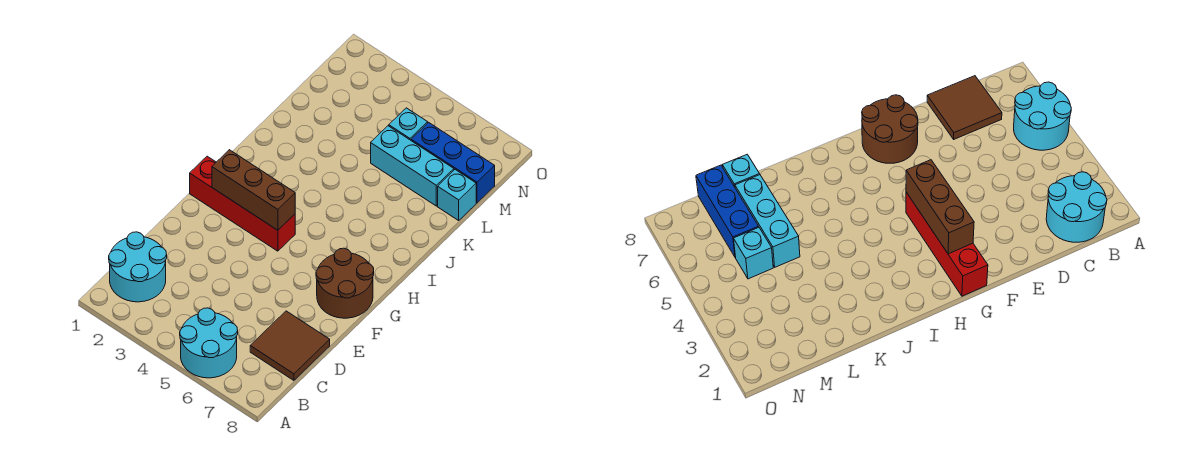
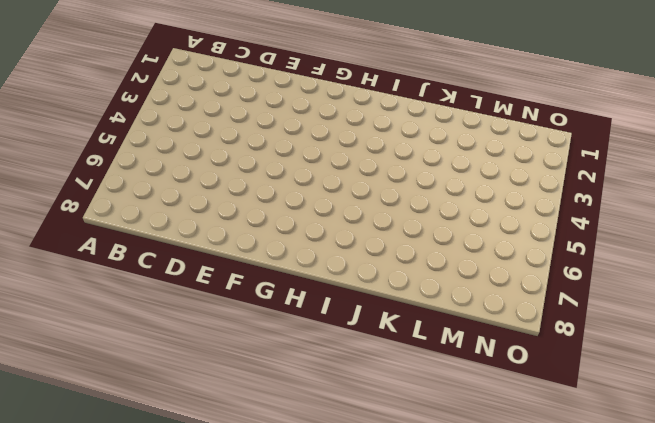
none -> cyan round brick A5:B6 level 1
none -> cyan round brick B1:C2 level 1

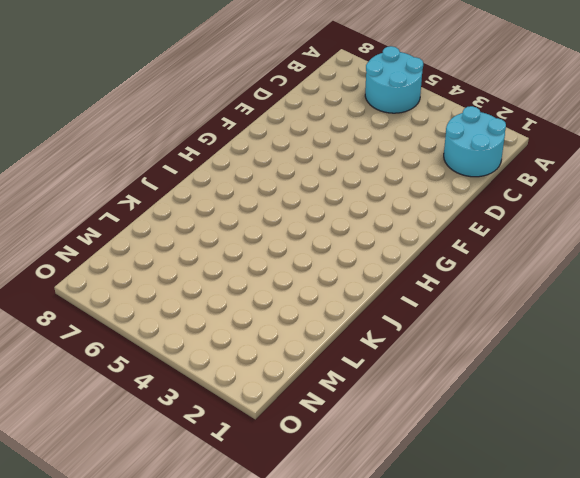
none -> brown tile C7:D8 level 1
none -> brown round brick F7:G8 level 1

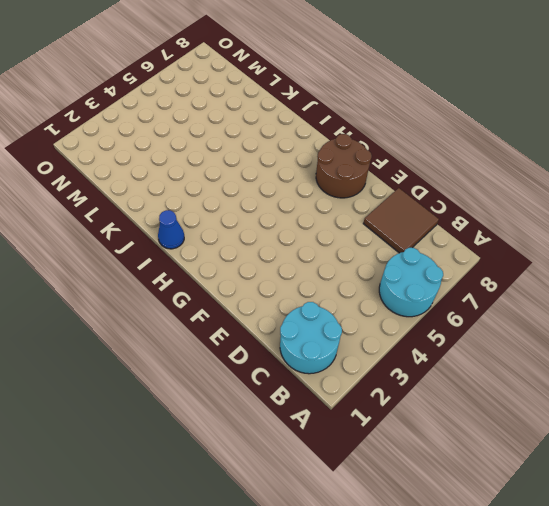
blue cone I1 level 1 -> none
none -> red brick G1:G4 level 1
none -> cyan brick L5:L7 level 1

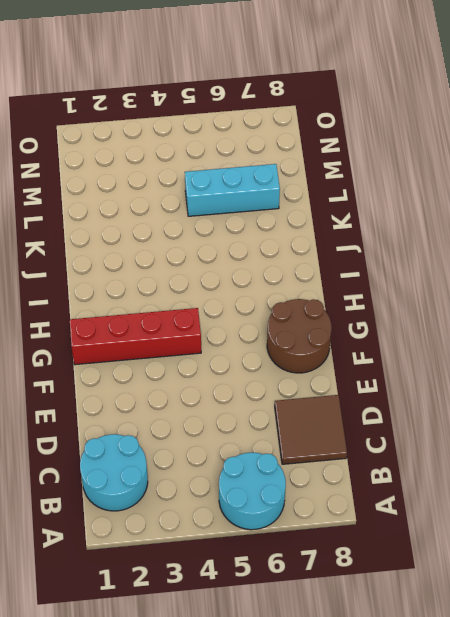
none -> cyan brick L8 level 1
none -> cyan brick M5 level 1

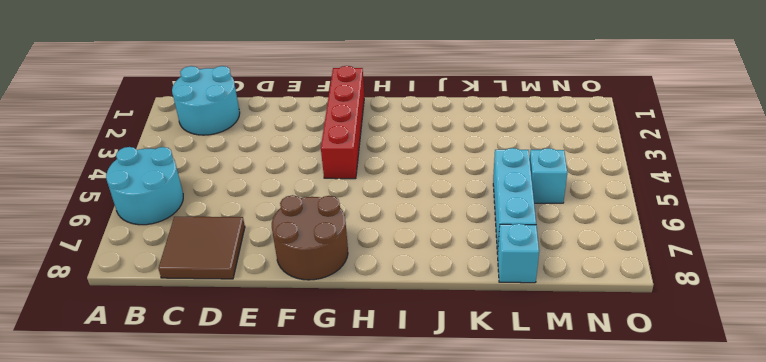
none -> blue brick M6:M8 level 1
none -> brown brick G2:G4 level 2

